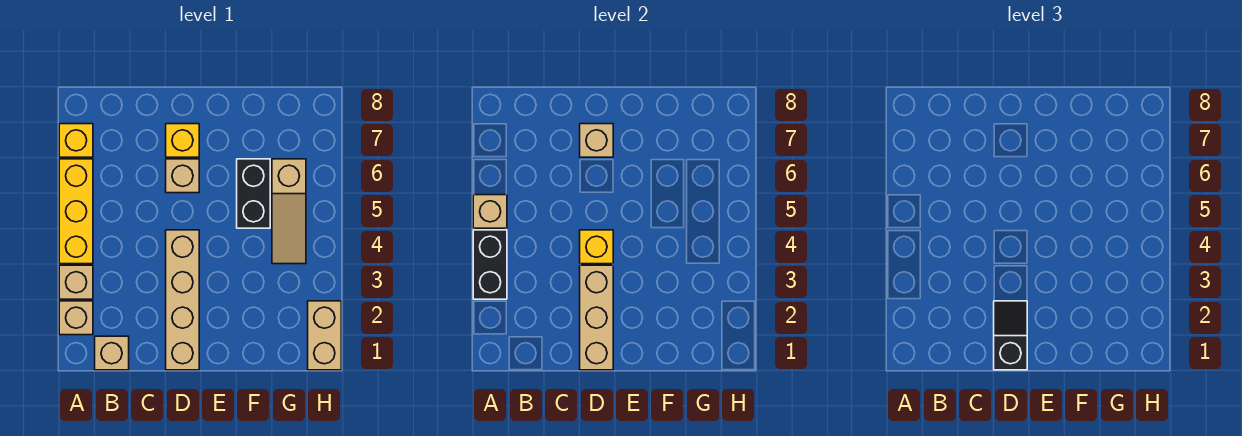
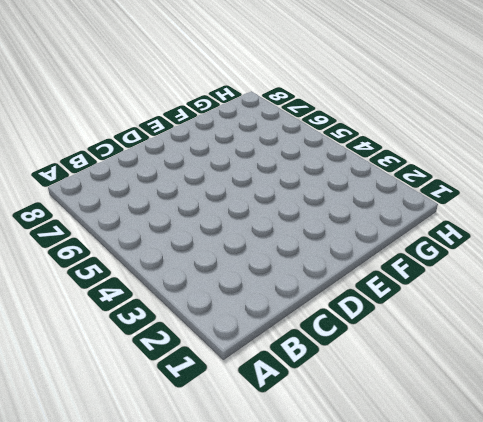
none -> tan brick A2 level 1
none -> tan brick A3 level 1
none -> yellow brick A4:A6 level 1

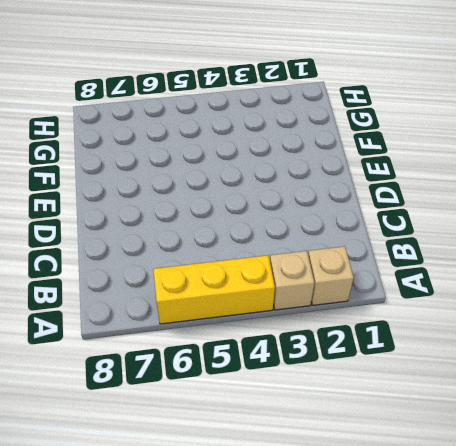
none -> yellow brick A7 level 1
none -> tan brick B1 level 1
none -> tan brick D1:D4 level 1

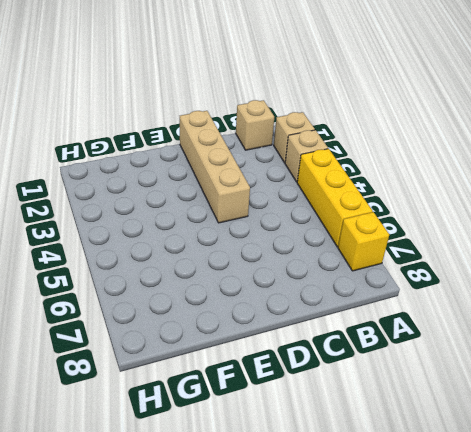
none -> tan brick D6 level 1
none -> yellow brick D7 level 1
none -> black brick F5:F6 level 1

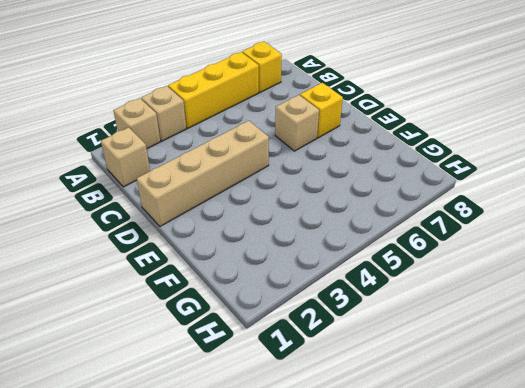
none -> black brick F5:F6 level 1
none -> tan slope G4:G6 level 1 top 6
none -> tan brick H1:H2 level 1

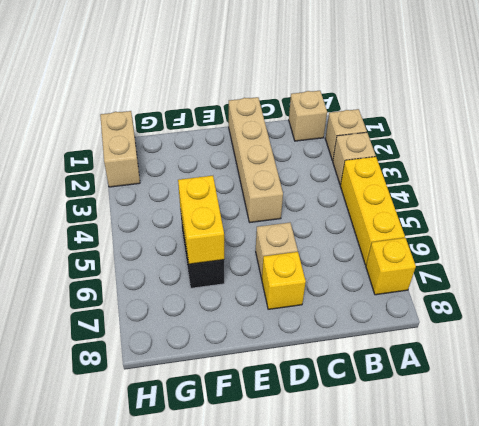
yellow brick F5:F6 level 2 -> none
none -> tan slope G4:G6 level 1 top 6
none -> black brick A3:A4 level 2
none -> tan brick A5 level 2

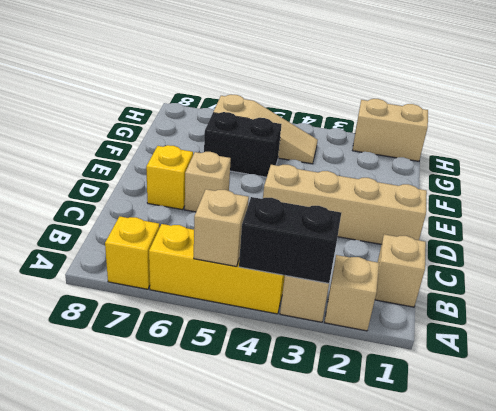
none -> tan brick D1:D3 level 2
none -> yellow brick D4 level 2
none -> tan brick D7 level 2

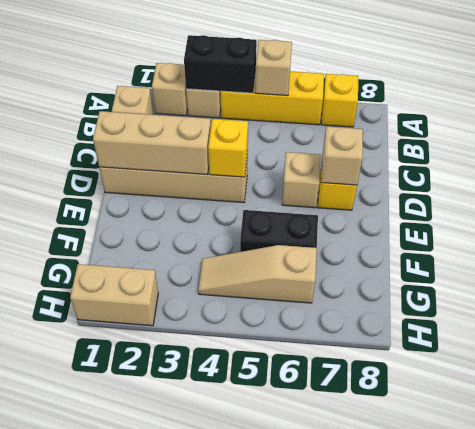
none -> black slope D1:D2 level 3 top 1

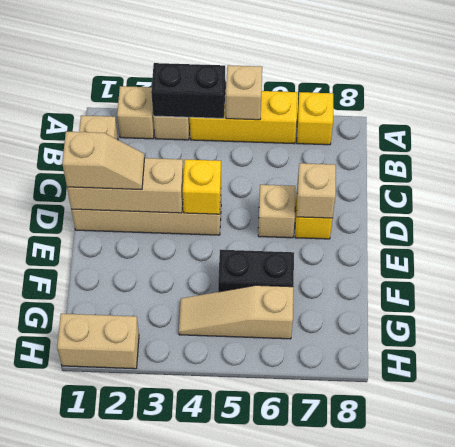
tan slope D1:D2 level 3 top 1 -> black slope D1:D2 level 3 top 1

